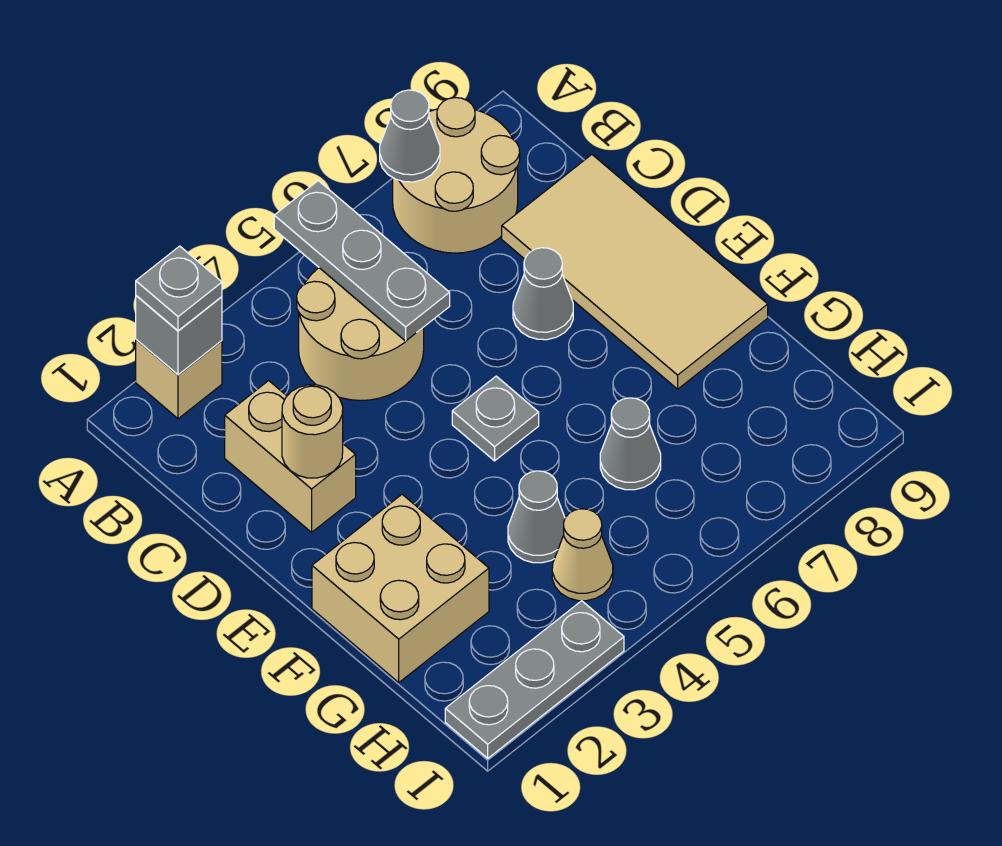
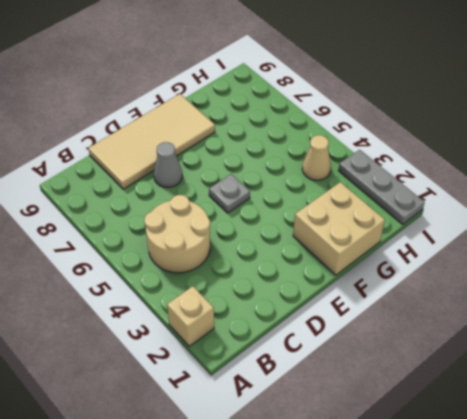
none -> tan round brick A7:B8 level 1
none -> tan brick C2:D2 level 1
none -> grey cone G4 level 1

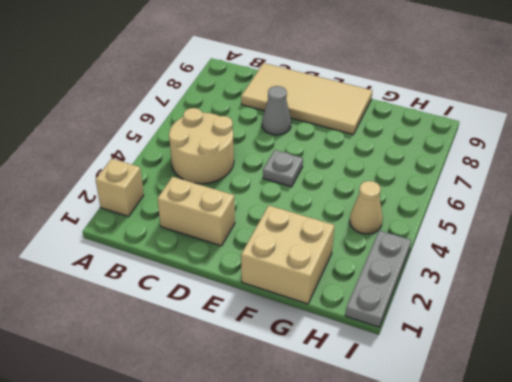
none -> tan round brick A7:B8 level 1
none -> grey cone G4 level 1
none -> grey cone G6 level 1

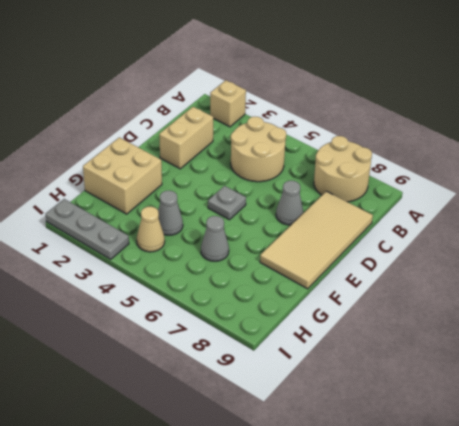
none -> grey brick A2 level 2
none -> grey plate A5:C5 level 2
none -> grey cone A7 level 2

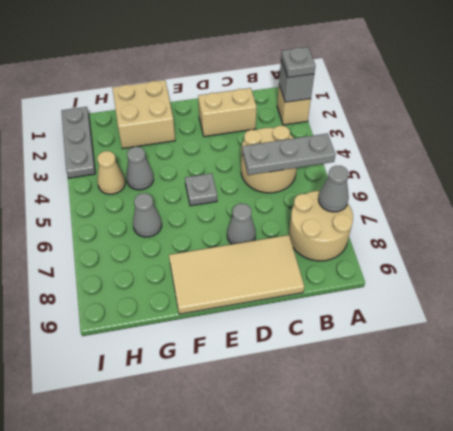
none -> tan round brick D2 level 2

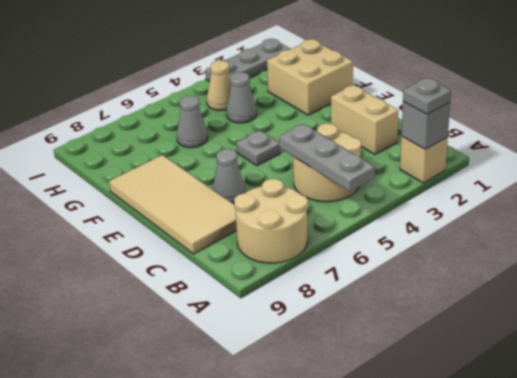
none -> grey cone A7 level 2
none -> tan round brick D2 level 2

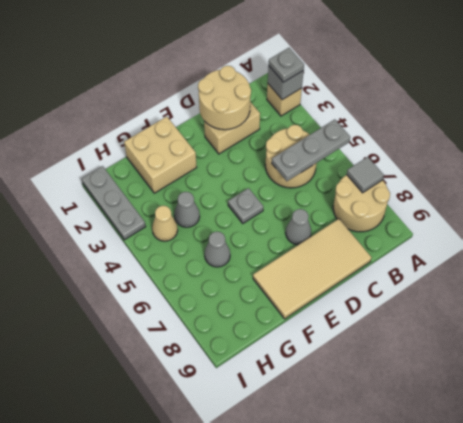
grey tile A7 level 2 -> grey cone A7 level 2
tan round brick C1:D2 level 2 -> tan round brick D2 level 2

